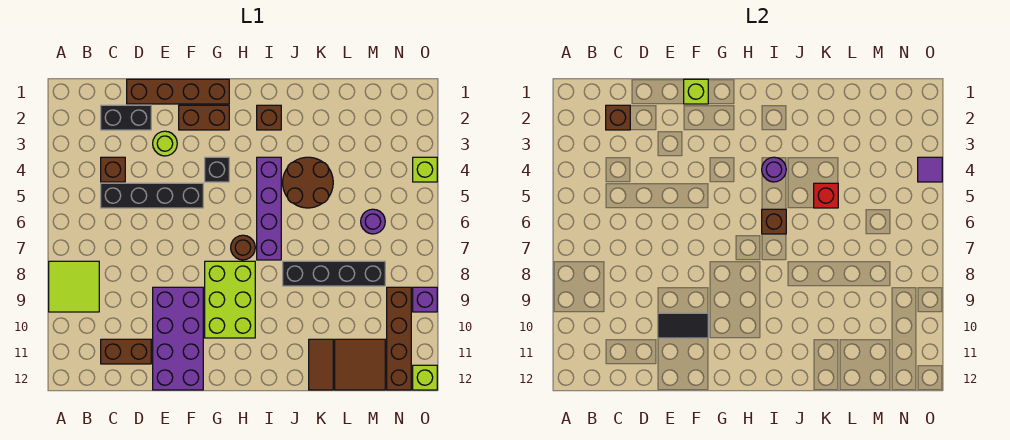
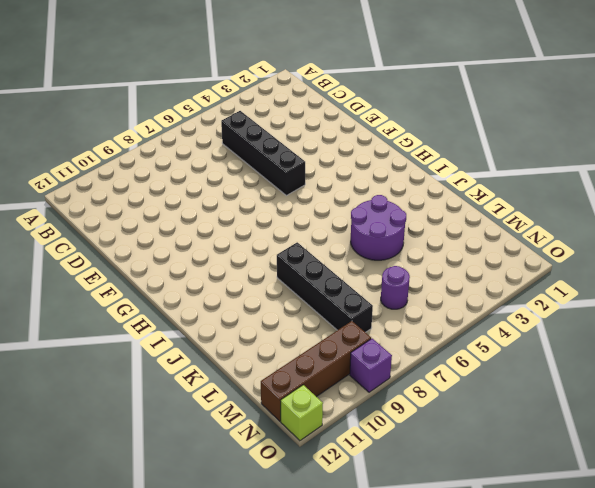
purple round brick J4:K5 level 1 -> brown round brick J4:K5 level 1
none -> lime tile A8:B9 level 1
none -> black brick C2:D2 level 1
none -> brown brick C4 level 1
none -> brown brick C11:D11 level 1

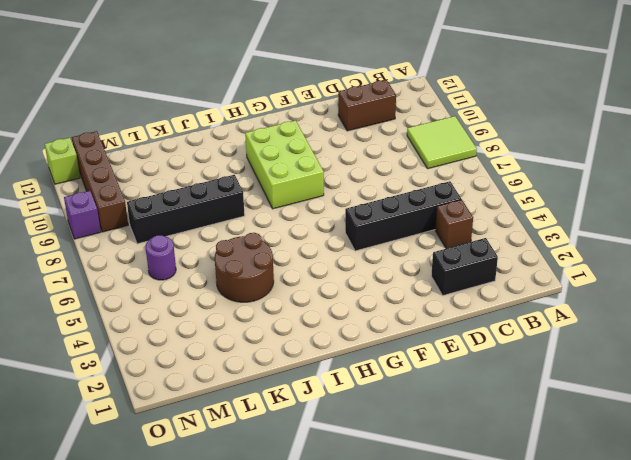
none -> brown brick D1:G1 level 1
none -> lime round brick E3 level 1
none -> purple brick E9:F12 level 1
none -> brown brick F2:G2 level 1

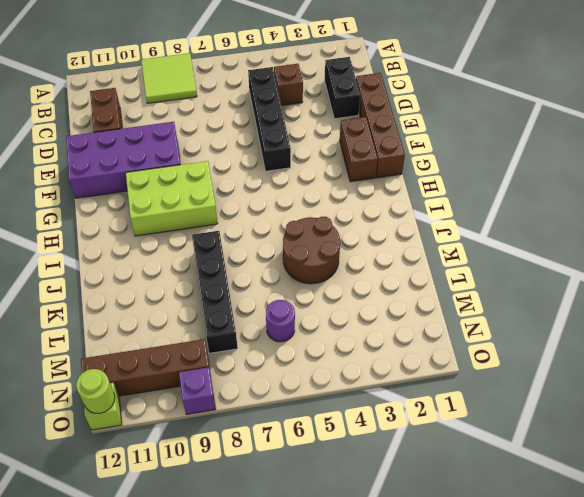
lime round brick O12 level 2 -> lime round brick E3 level 1
none -> black brick G4 level 1
none -> brown round brick H7 level 1
none -> brown brick I2 level 1
none -> purple brick I4:I7 level 1

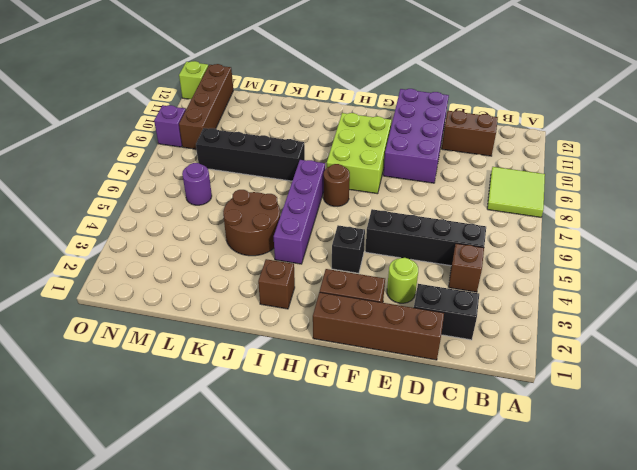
none -> brown tile K11:K12 level 1
none -> brown tile L11:M12 level 1
none -> lime brick O4 level 1
none -> brown brick C2 level 2

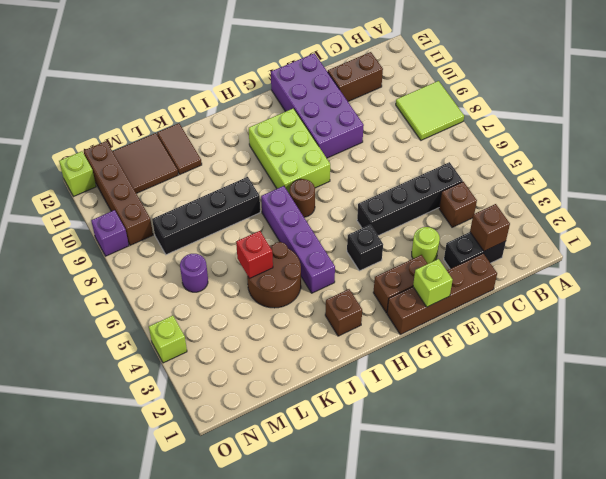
none -> black tile E10:F10 level 2
none -> purple round brick I4 level 2
none -> brown brick I6 level 2
none -> purple tile O4 level 2

